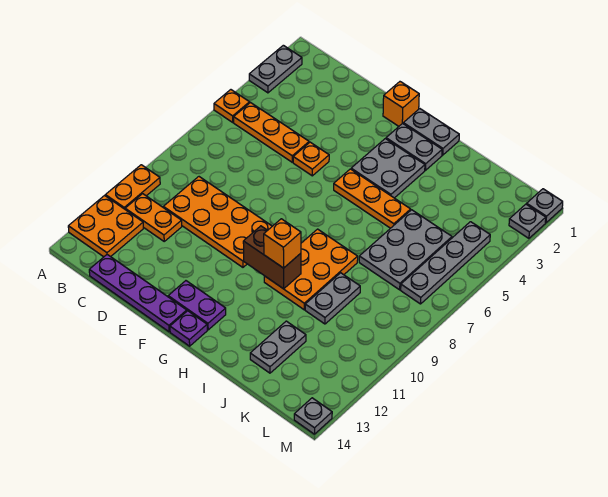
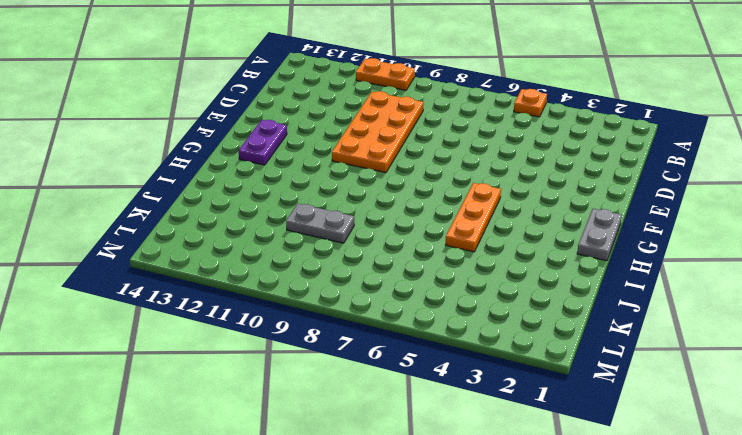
none -> grey plate A2:A3 level 1
none -> orange plate A12:B13 level 1
none -> orange plate B5:D5 level 1

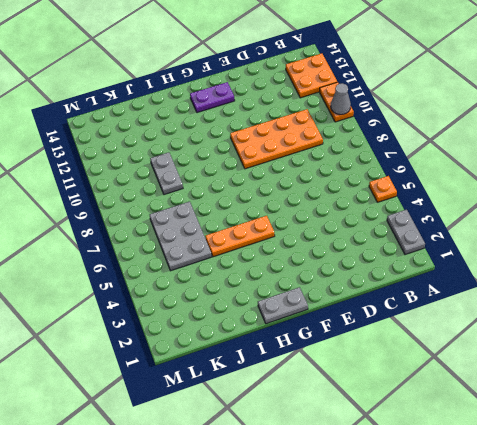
grey cone A10 level 2 -> none
none -> orange plate B5:D5 level 1
none -> orange plate B11:C11 level 1
none -> purple plate C14:F14 level 1

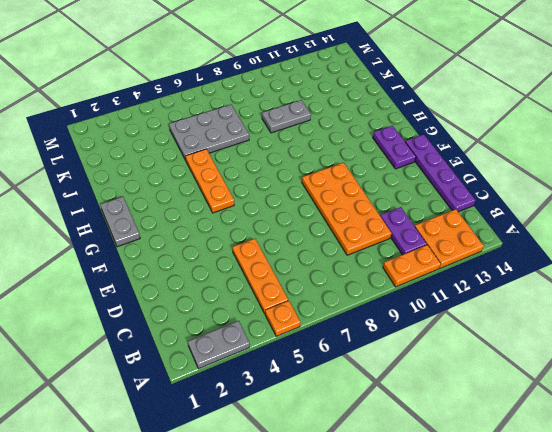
purple plate B11:C11 level 1 -> orange plate B11:C11 level 1
none -> orange plate E5 level 1
none -> orange brick F1 level 1
none -> grey plate G2:H2 level 1

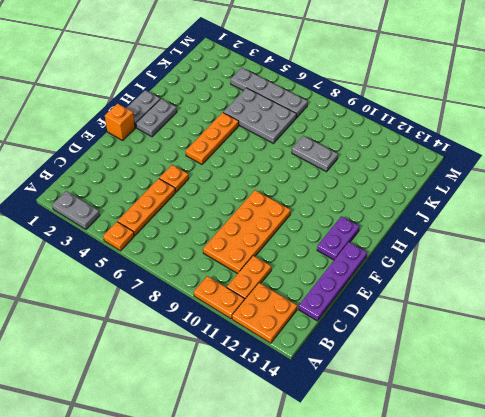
none -> grey plate G3:H4 level 1
none -> purple plate G14 level 1
none -> orange plate H8:I10 level 1

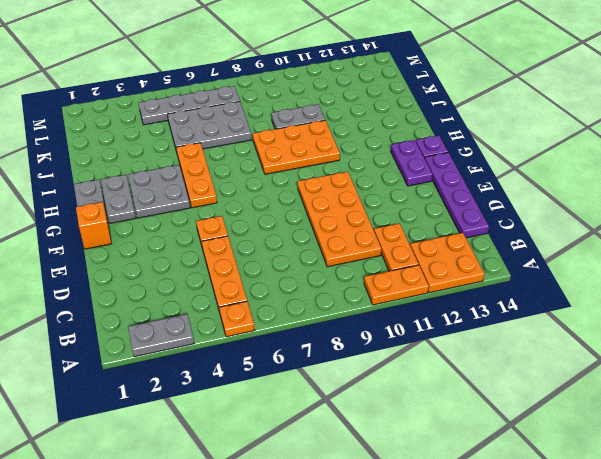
none -> grey plate J12:J13 level 1
none -> grey plate M1 level 1
none -> grey plate M2 level 1

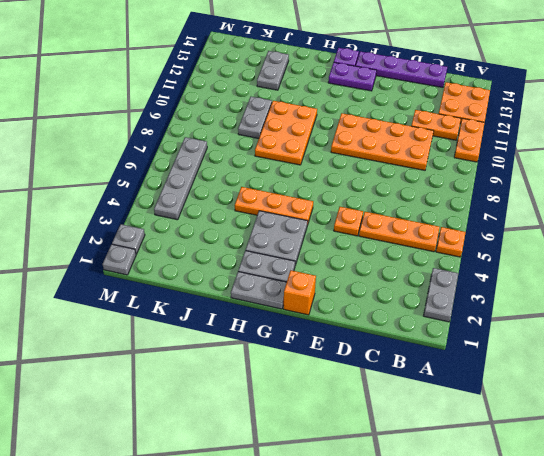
none -> grey plate J5:K7 level 1
none -> grey plate M14 level 1
none -> brown brick G10:H10 level 2

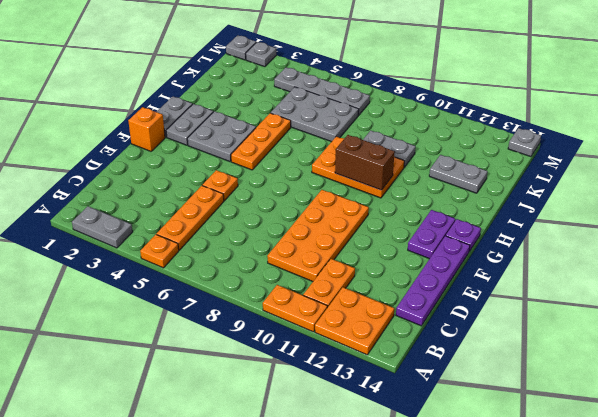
brown brick H9:H10 level 2 -> brown brick G10:H10 level 2
none -> orange brick H10 level 3

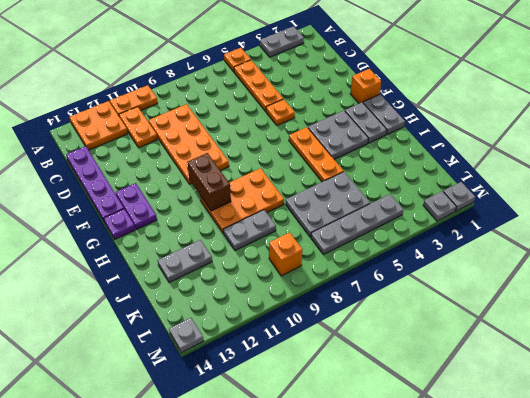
orange brick L9 level 1 -> orange brick H10 level 3

